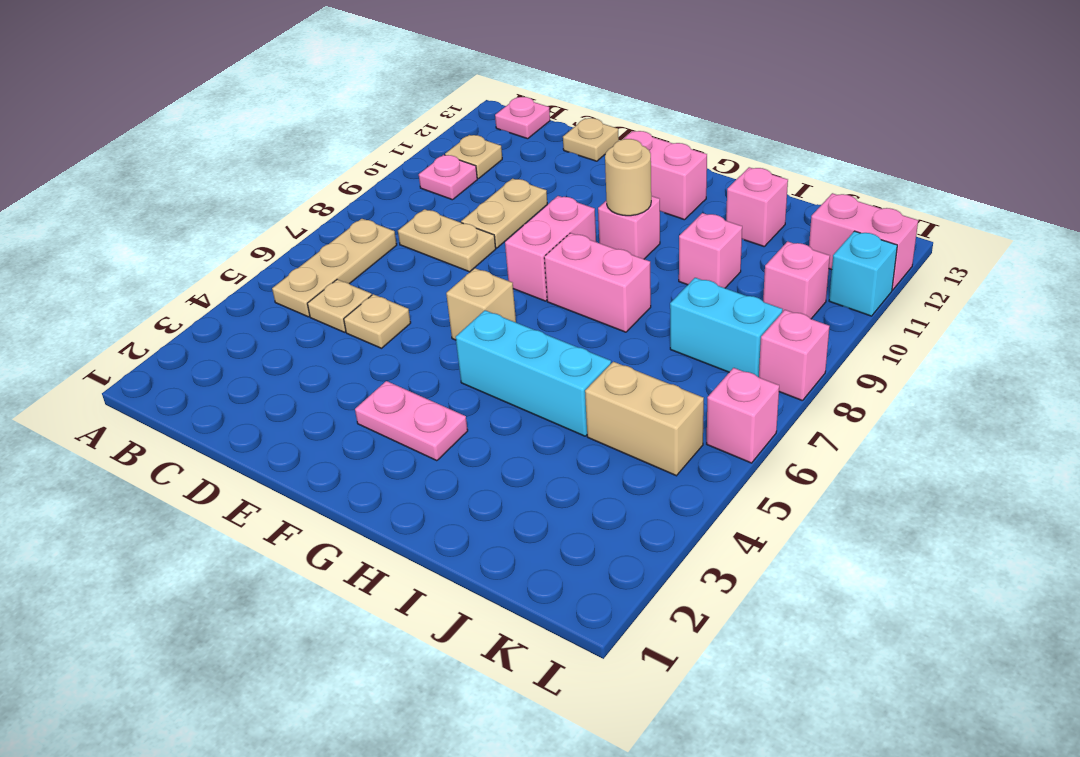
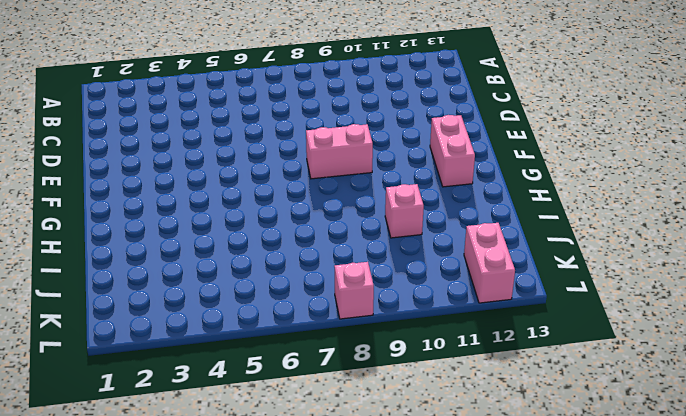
none -> tan plate B5:B7 level 1
none -> pink plate B10 level 1
none -> tan plate B11 level 1

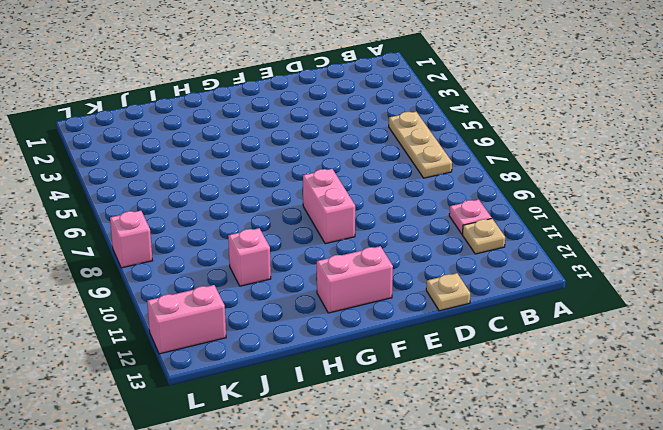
none -> pink plate B13 level 1
none -> tan plate C5 level 1
none -> tan plate C8:D8 level 1

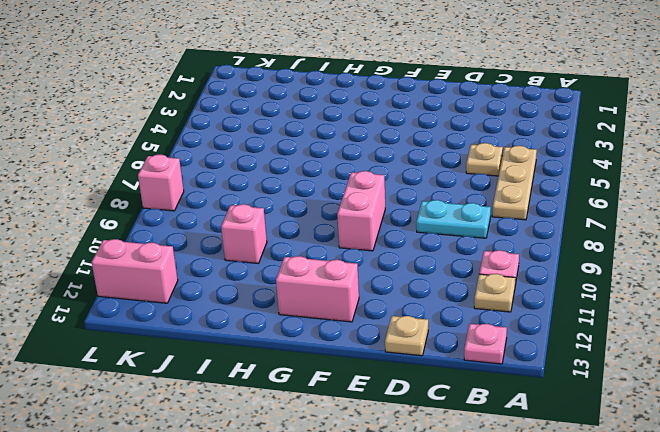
cyan plate C8:D8 level 1 -> tan plate C8:D8 level 1
none -> tan plate D5 level 1
none -> tan plate D9:D10 level 1
none -> pink plate F3:G3 level 1

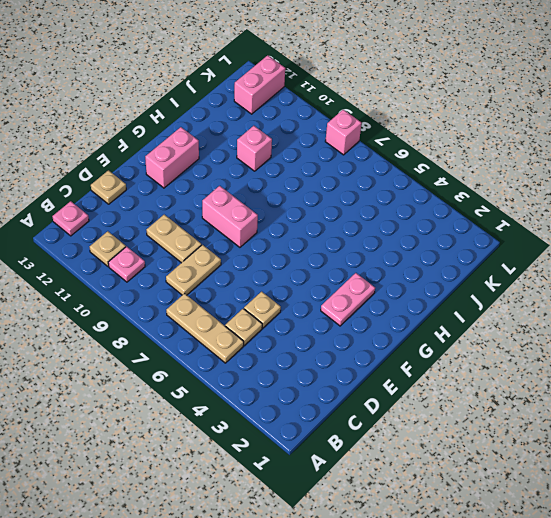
none -> tan brick F6 level 1
none -> cyan brick G5:I5 level 1
none -> pink brick G8:H8 level 1

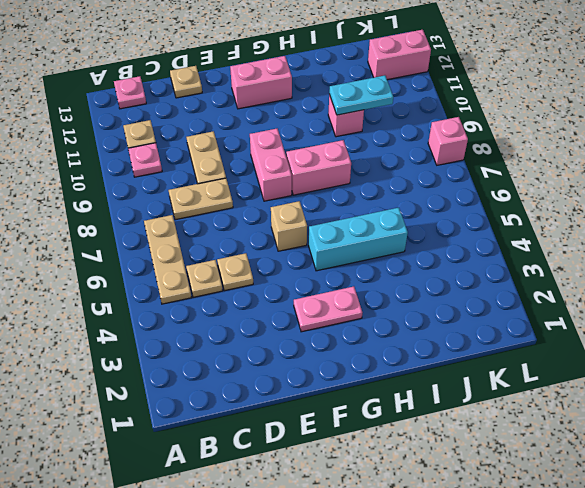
cyan plate I10:J10 level 2 -> none
none -> pink brick G10 level 1
none -> pink brick I12 level 1
none -> tan brick J5:K5 level 1

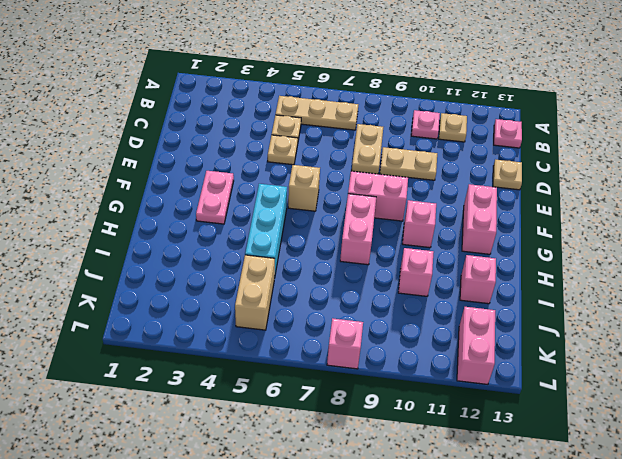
none -> cyan brick J8:K8 level 1
none -> pink brick K10 level 1
none -> pink brick L6 level 1

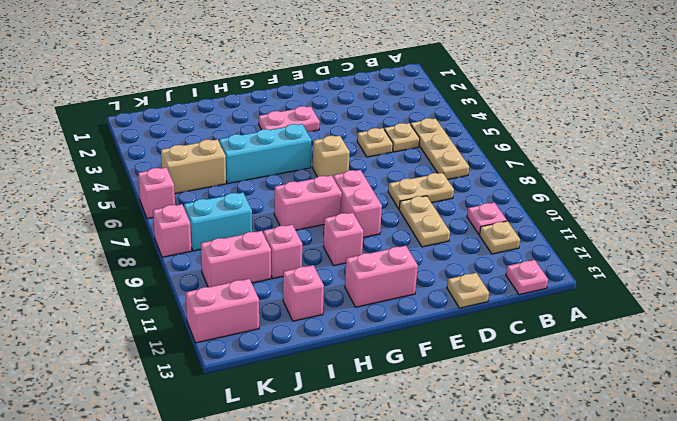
pink brick J10:K10 level 1 -> pink brick K10 level 1
none -> cyan brick L11 level 1
none -> tan round brick G10 level 2

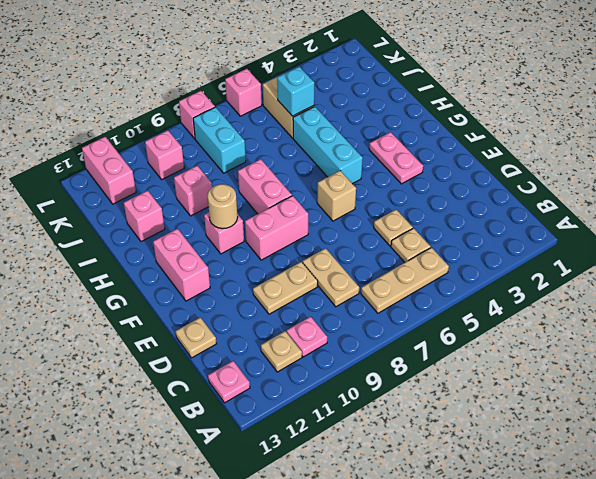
cyan brick J5 level 2 -> cyan brick L11 level 1

